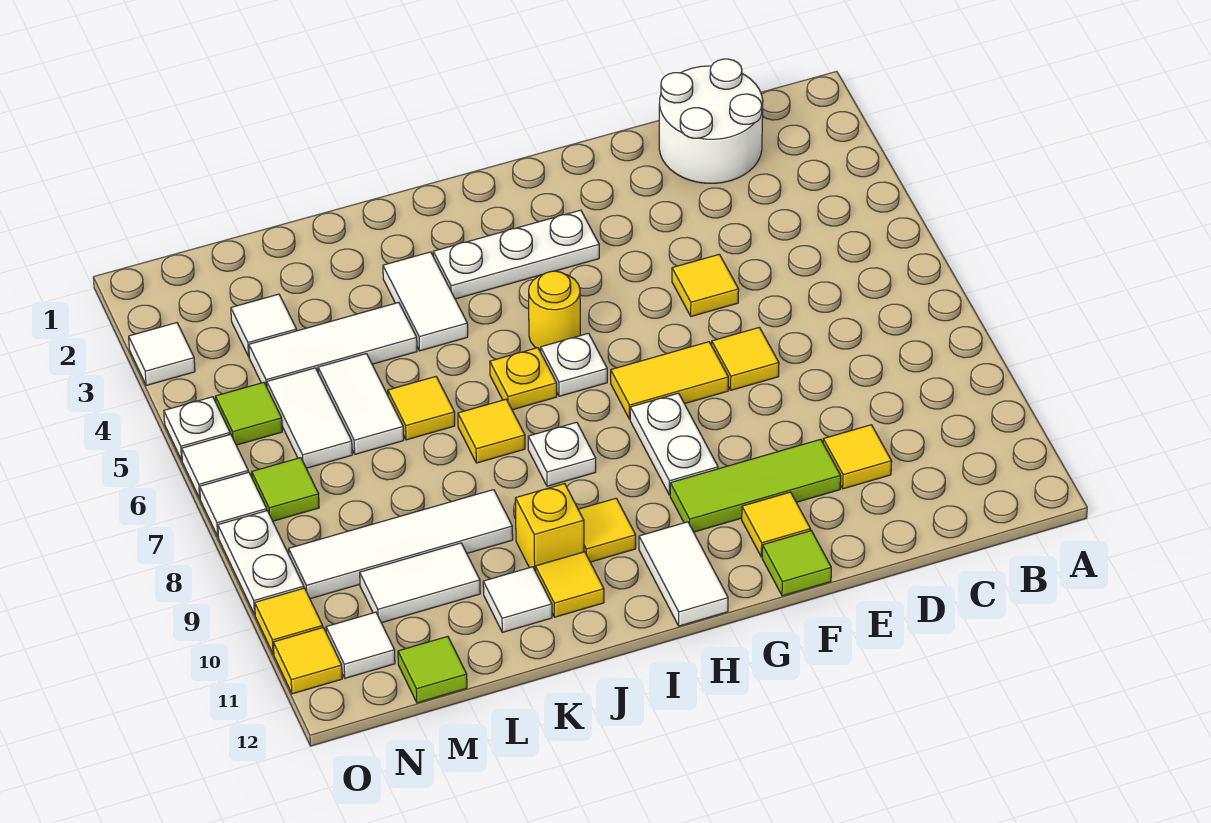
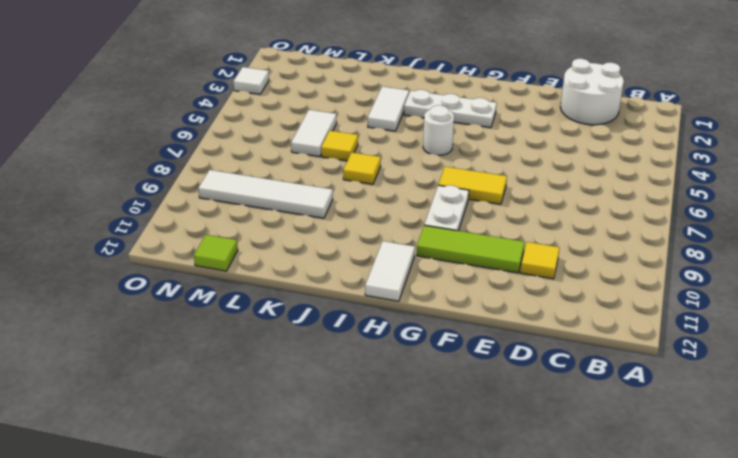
white round brick H5 level 1 -> yellow round brick H5 level 1
none -> yellow tile E5 level 1
none -> yellow tile E7 level 1
none -> yellow tile F11 level 1
none -> lime tile F12 level 1

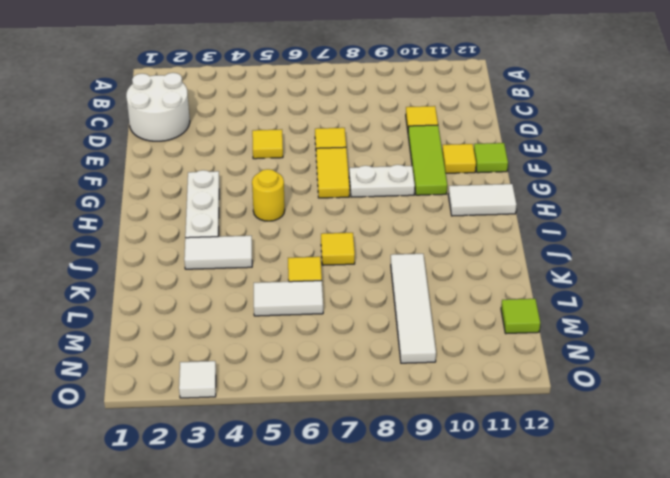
none -> white plate H6 level 1
none -> yellow plate I6 level 1
none -> white plate I8 level 1
none -> yellow tile I10 level 1

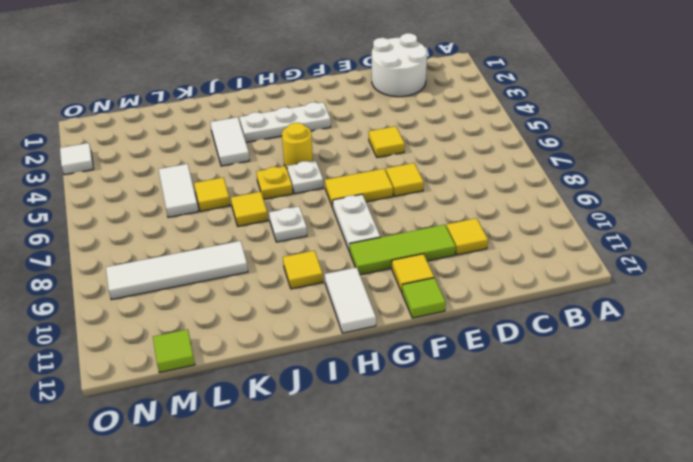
none -> yellow brick J10 level 1
none -> yellow tile J11 level 1
none -> white tile K4:M4 level 1
none -> white tile K11 level 1

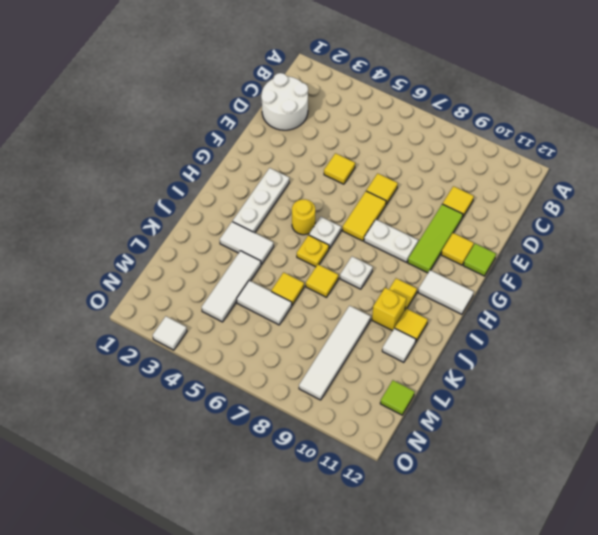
none -> white tile L10:M10 level 1
none -> white tile M3 level 1
none -> white tile M5:M6 level 1
none -> lime tile N5 level 1

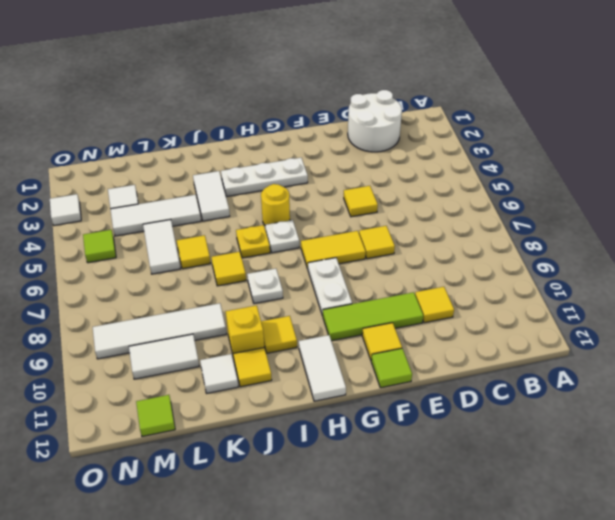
none -> white tile M5:M6 level 1
none -> lime tile N7 level 1
none -> white tile N11 level 1
none -> white plate O5 level 1

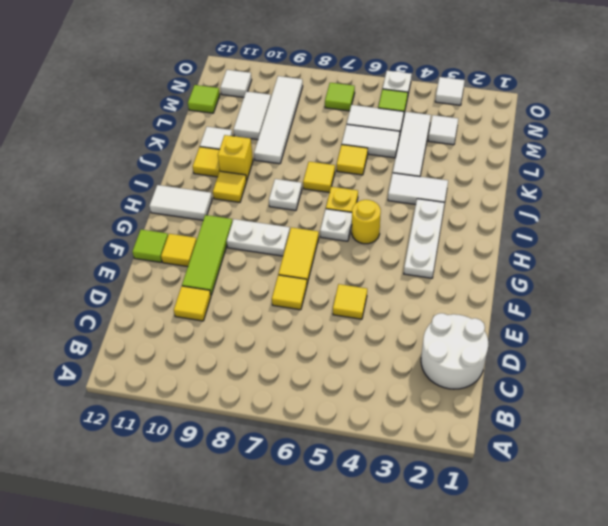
none -> white tile O6 level 1
none -> white tile O7 level 1
none -> white plate O8:O9 level 1
none -> yellow tile O10 level 1

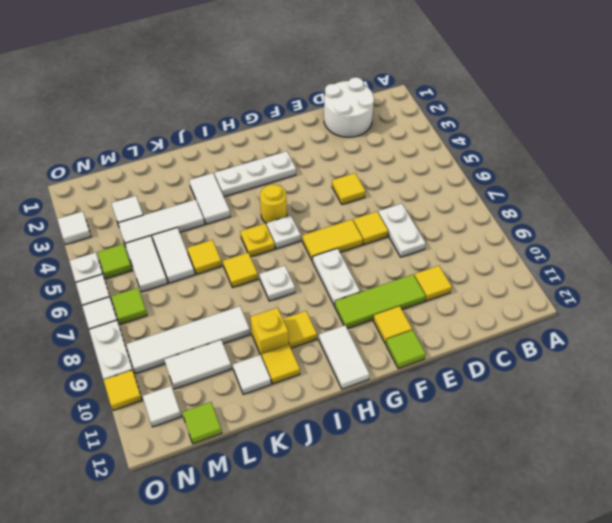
white plate D7:D8 level 1 -> none
none -> yellow tile O11 level 1

